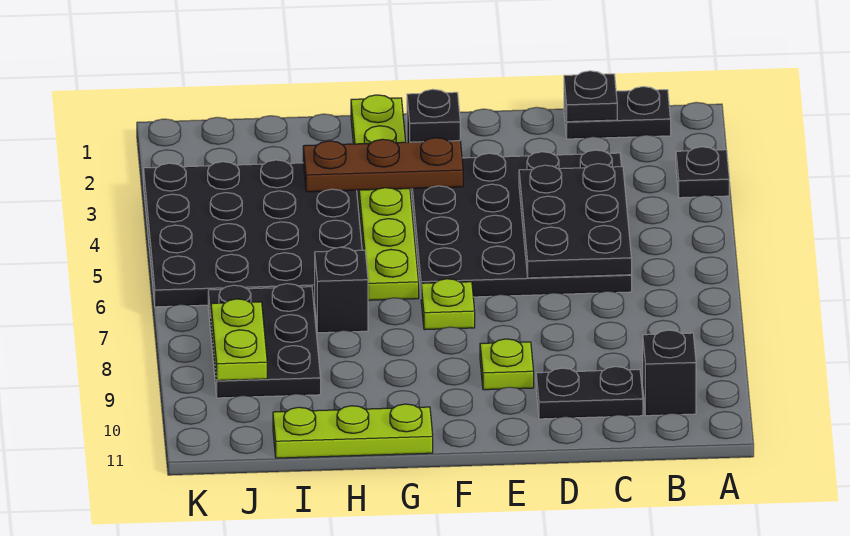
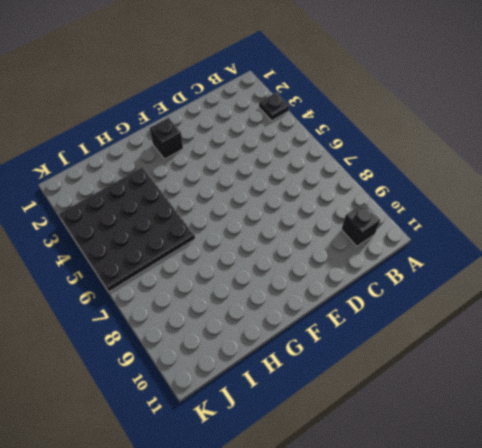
none -> black plate B1:C1 level 1
none -> black plate C3:F6 level 1
none -> black plate C10:D10 level 1

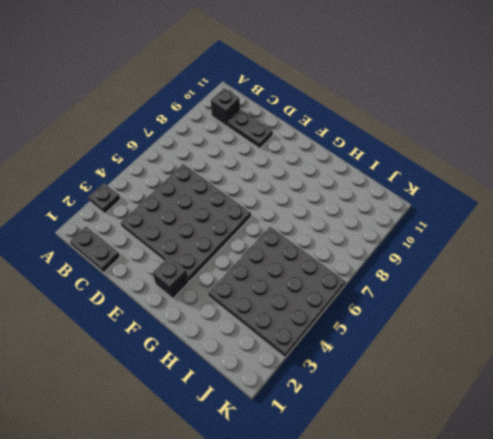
none -> lime plate E9 level 1
none -> lime plate F7 level 1
none -> lime plate G1:G6 level 1

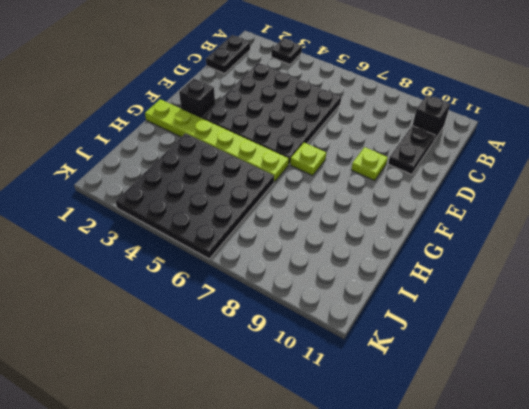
none -> lime plate G11:I11 level 1
none -> black brick H7 level 1
none -> black plate I7:J9 level 1

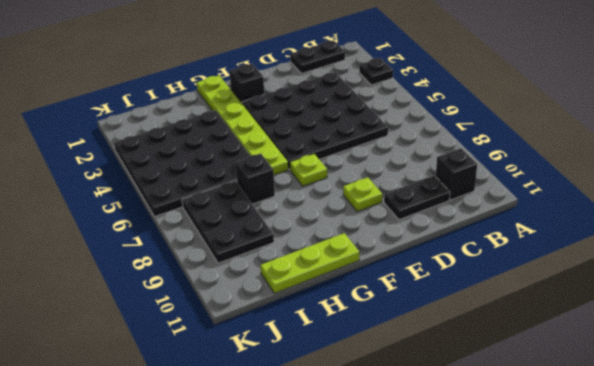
none -> black plate C1 level 2
none -> black plate C4:D6 level 2
none -> brown plate F3:H3 level 2

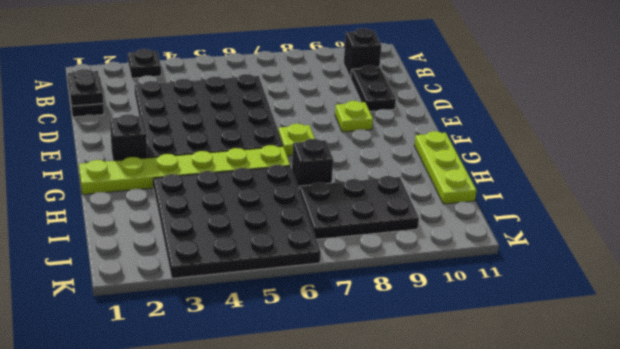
none -> black plate C4:D6 level 2
none -> brown plate F3:H3 level 2
none -> lime plate J8:J9 level 2

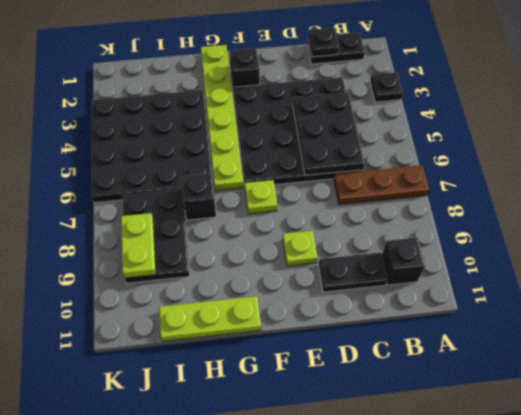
brown plate A7:C7 level 1 -> brown plate F3:H3 level 2

